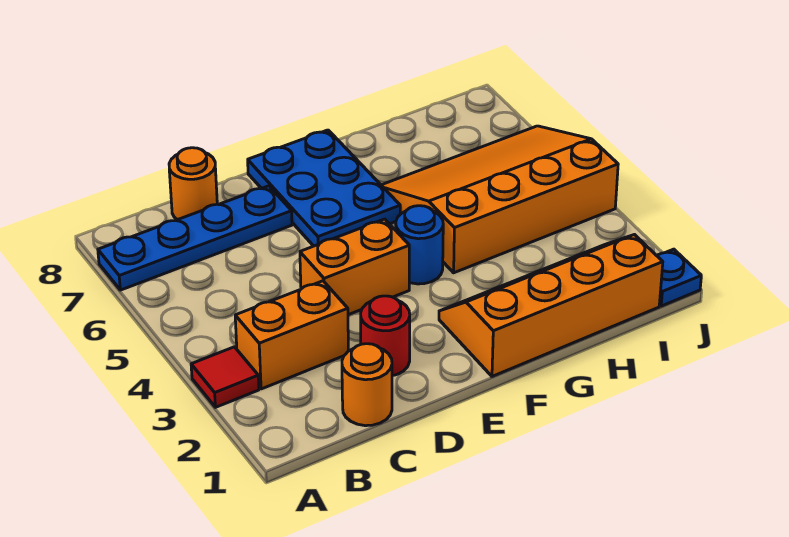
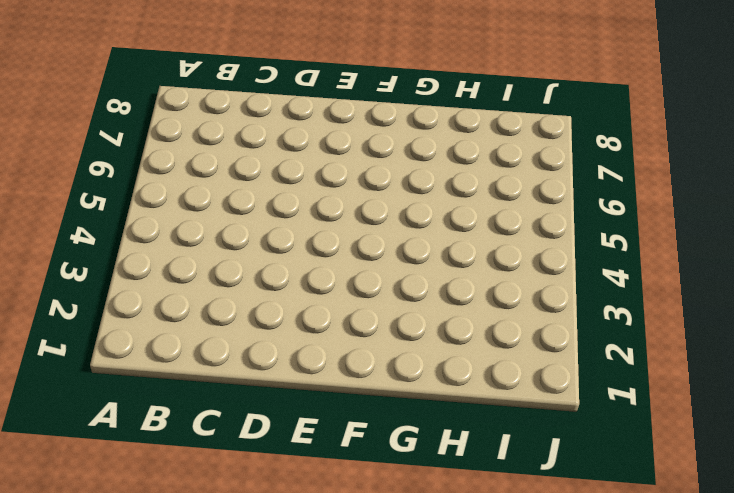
none -> red tile A3 level 1
none -> blue plate A7:D7 level 1
none -> orange brick B3:C3 level 1

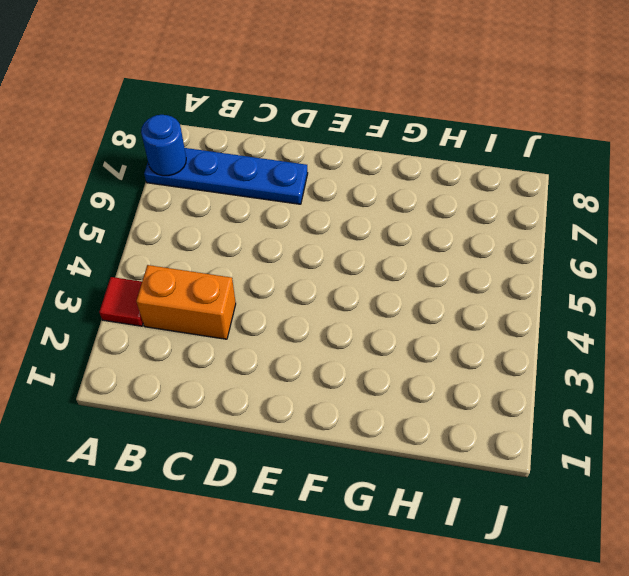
blue round brick A7 level 2 -> blue round brick F4 level 1
none -> orange round brick C1 level 1
none -> orange round brick C8 level 1
none -> red round brick D2 level 1

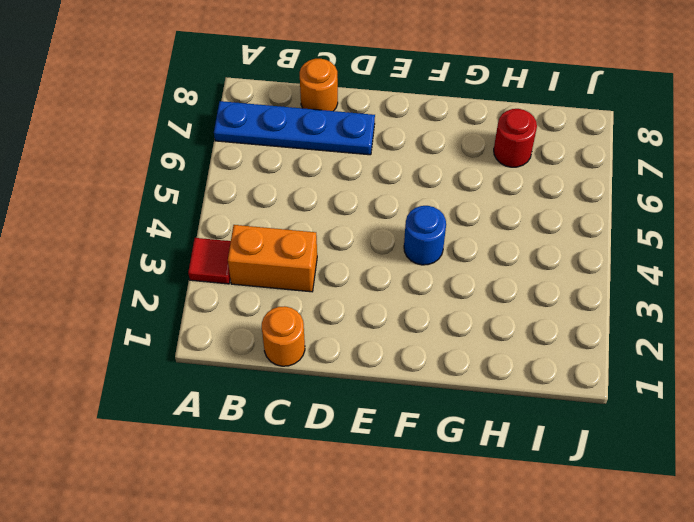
red round brick H7 level 1 -> red round brick D2 level 1
none -> orange brick D4:E4 level 1
none -> blue plate E6:F8 level 1
none -> orange slope F1:I2 level 1 top 1

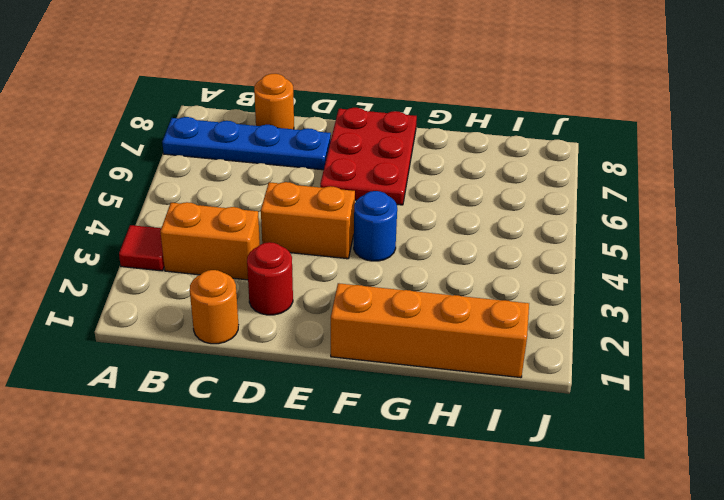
red plate E6:F8 level 1 -> blue plate E6:F8 level 1
none -> orange slope G4:J6 level 1 top 4
none -> blue plate J1 level 1

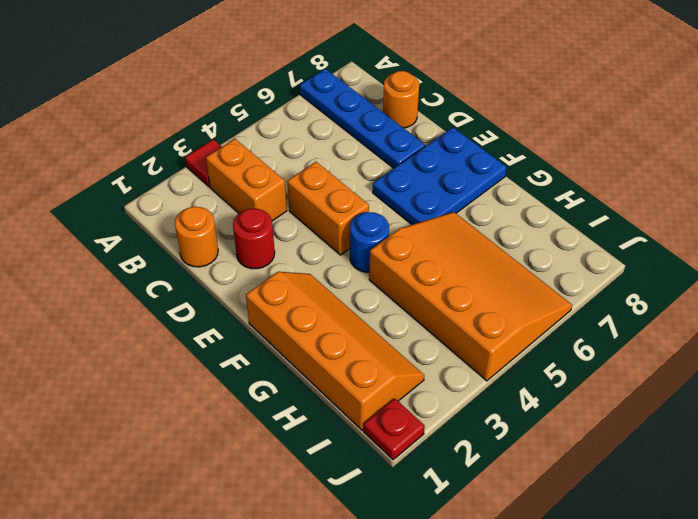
red plate J1 level 1 -> blue plate J1 level 1

